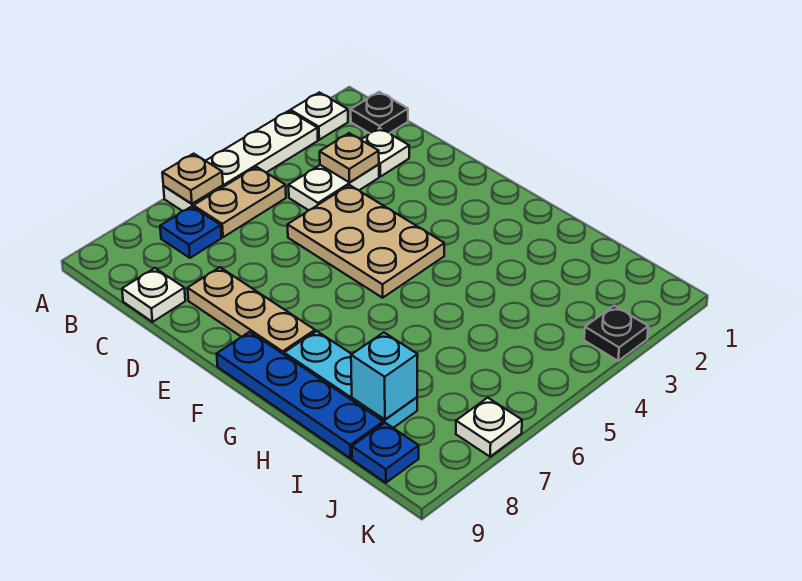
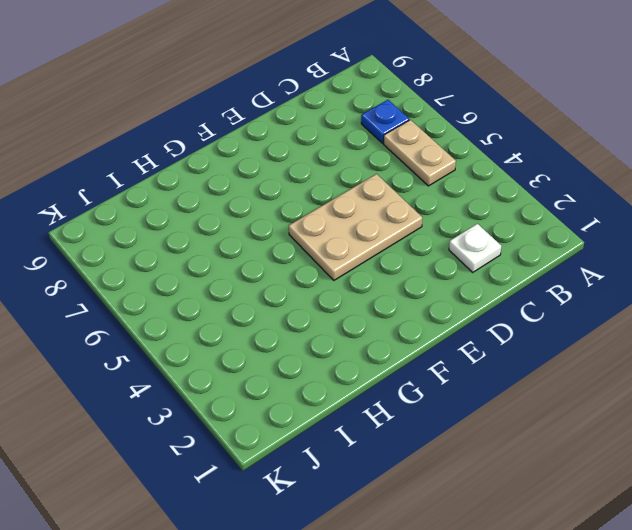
none -> white plate A2 level 1
none -> white plate A3:A6 level 1
none -> black plate B1 level 1

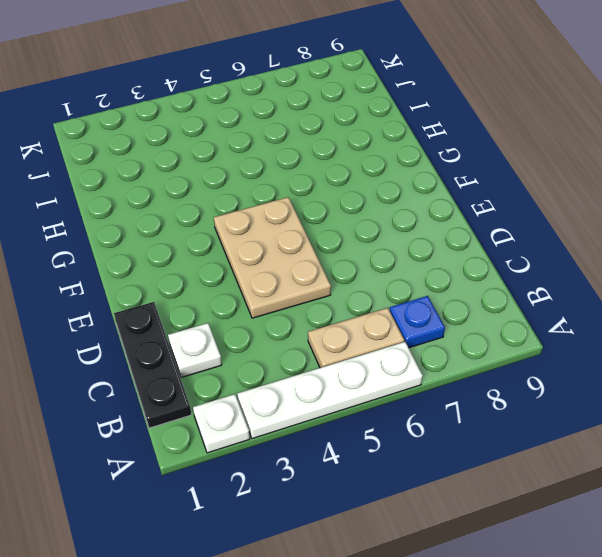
black plate B1:D1 level 1 -> black plate B1 level 1
none -> white plate C3:C4 level 1
none -> white plate C9 level 1
none -> tan plate D8:F8 level 1

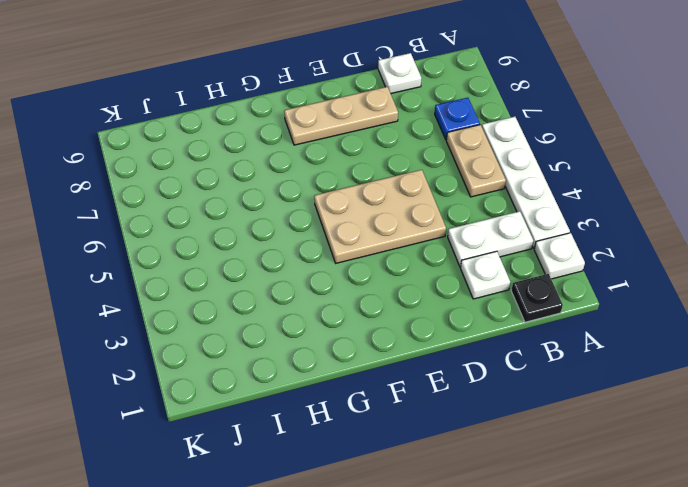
white plate B3:C3 level 1 -> white plate C3:C4 level 1
none -> blue plate F9:I9 level 1
none -> cyan plate G8:I8 level 1
none -> blue plate J9 level 1

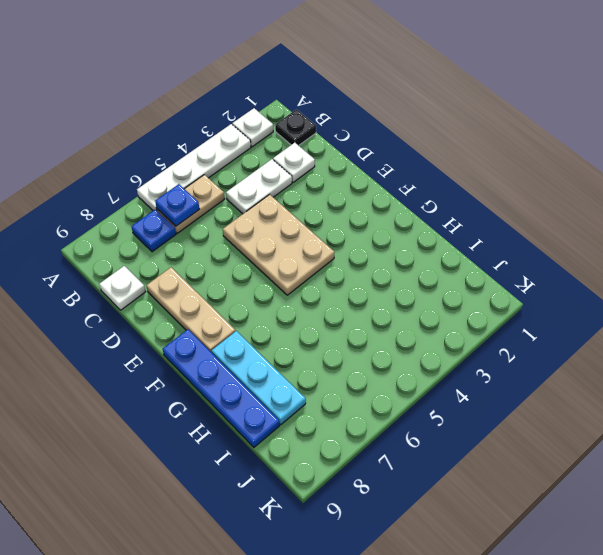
blue plate B6 level 2 -> blue plate J9 level 1
none -> black plate K3 level 1
none -> white plate K7 level 1
none -> tan plate A6 level 2

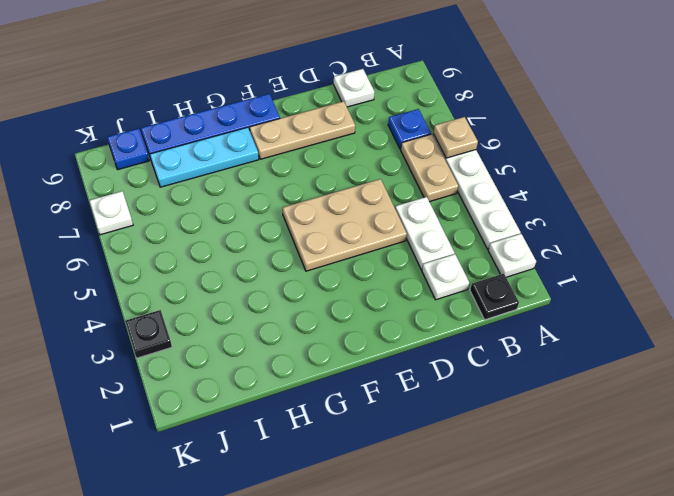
none -> tan plate C3 level 2
none -> cyan brick I8 level 2

